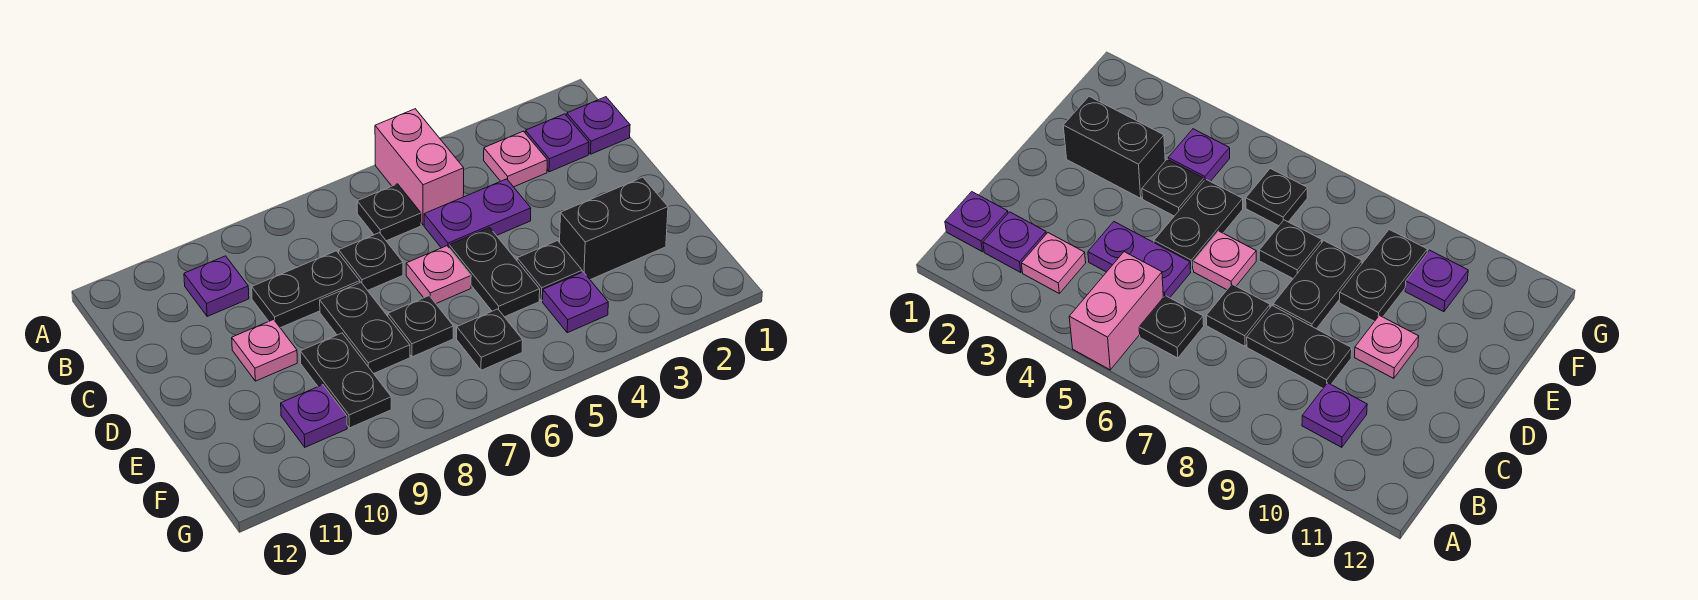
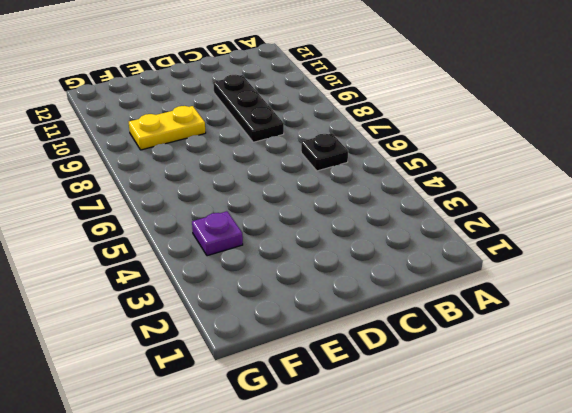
black plate C8:C10 level 1 -> black plate C8:C9 level 1
yellow plate E9:F9 level 1 -> black plate E9:F9 level 1
none -> pink brick A5:B5 level 1
none -> purple plate B1 level 1
none -> purple plate B2 level 1

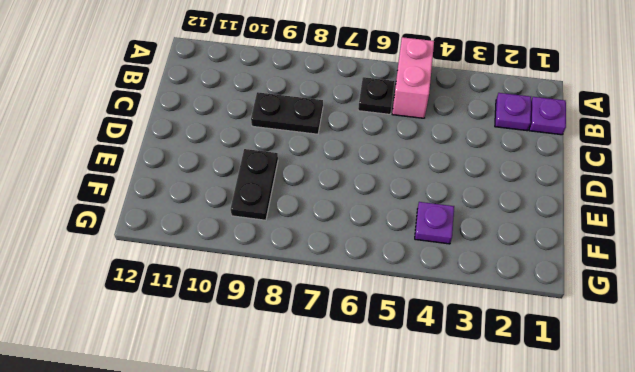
none -> pink plate B3 level 1
none -> purple plate B10 level 1
none -> purple plate C4:C5 level 1

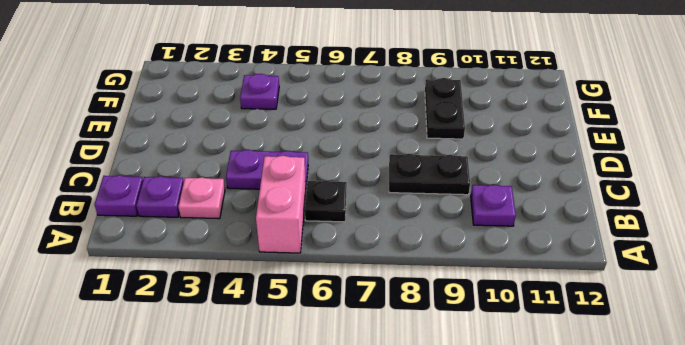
none -> black plate C7 level 1
none -> black plate D5:E5 level 1
none -> pink plate D6 level 1

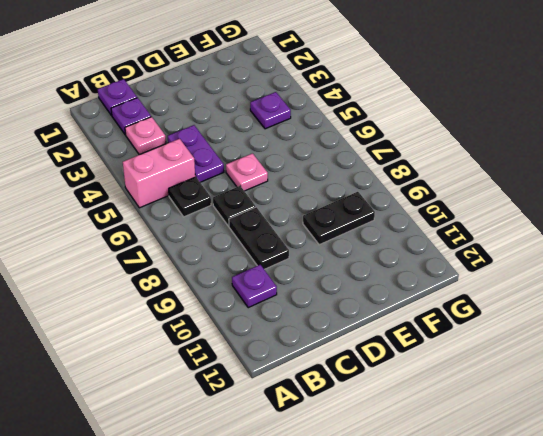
none -> black plate D5:E5 level 1
none -> black plate D8:E8 level 1
none -> pink plate D10 level 1

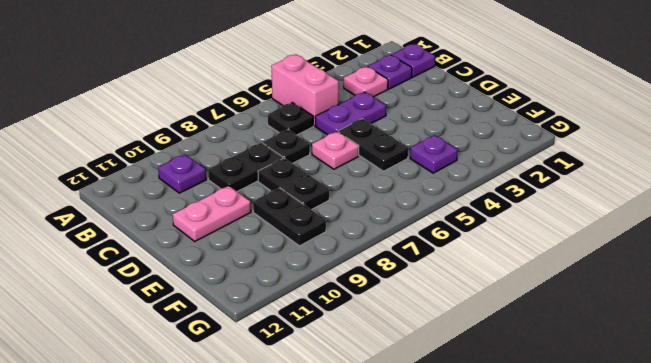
pink plate D10:D11 level 1 -> pink plate D10 level 1
none -> black brick E2:E3 level 1
none -> black plate E4 level 1
none -> black plate E7 level 1

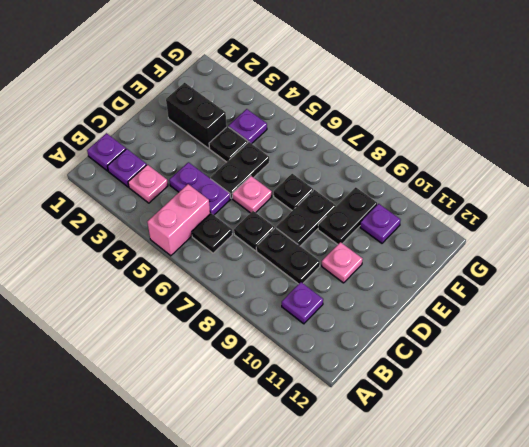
none -> black plate F6 level 1

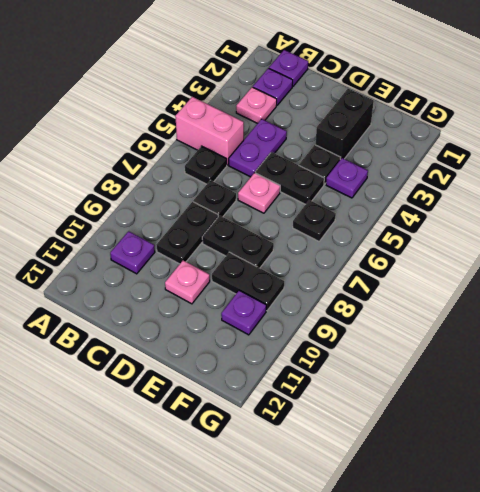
none -> black plate E7 level 1

